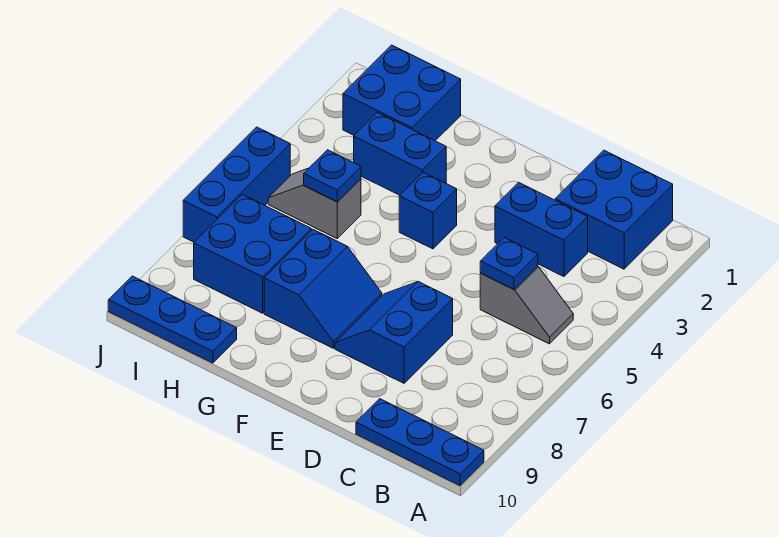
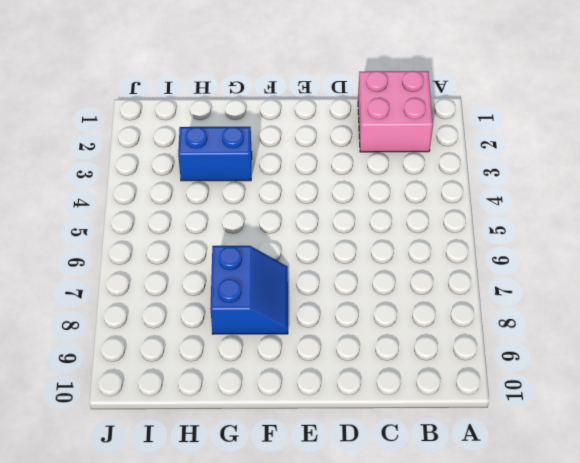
pink brick B1:C2 level 1 -> blue brick B1:C2 level 1
none -> blue plate A10:C10 level 1
none -> grey slope B5:C5 level 1 top C
none -> blue brick C3:D3 level 1

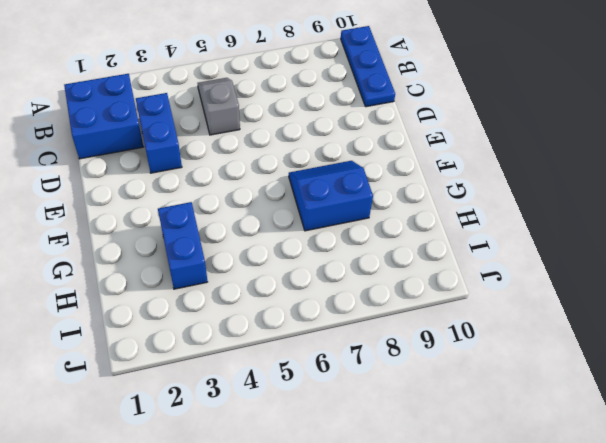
none -> blue slope D7:E8 level 1 top D
none -> blue brick F4 level 1
none -> blue brick H1:I2 level 1

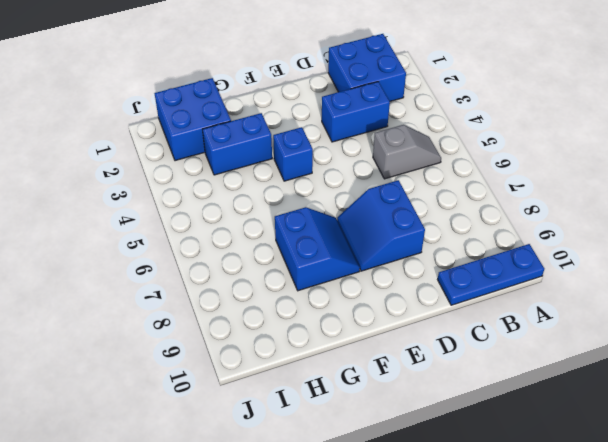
none -> grey slope H5:I5 level 1 top H
none -> blue brick H7:I8 level 1
none -> blue plate H10:J10 level 1

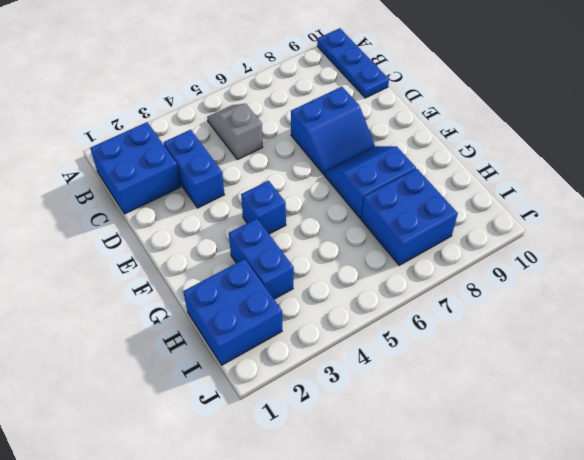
none -> grey slope H5:I5 level 1 top H
none -> blue plate H10:J10 level 1
none -> blue brick J5:J7 level 1

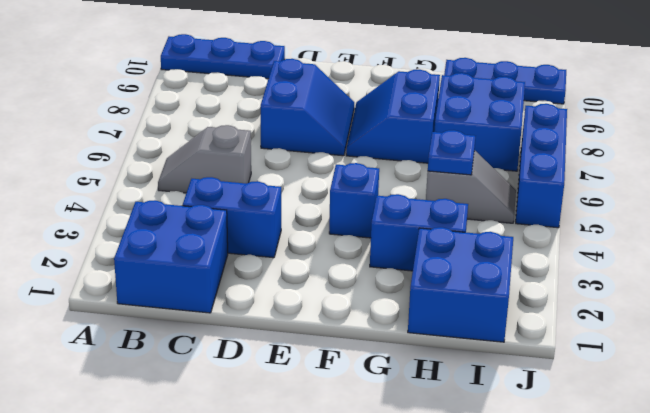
none -> blue plate C5 level 2

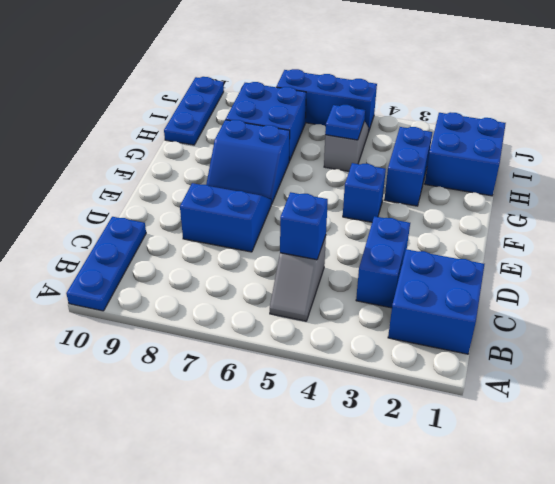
blue brick C5 level 2 -> blue plate C5 level 2

